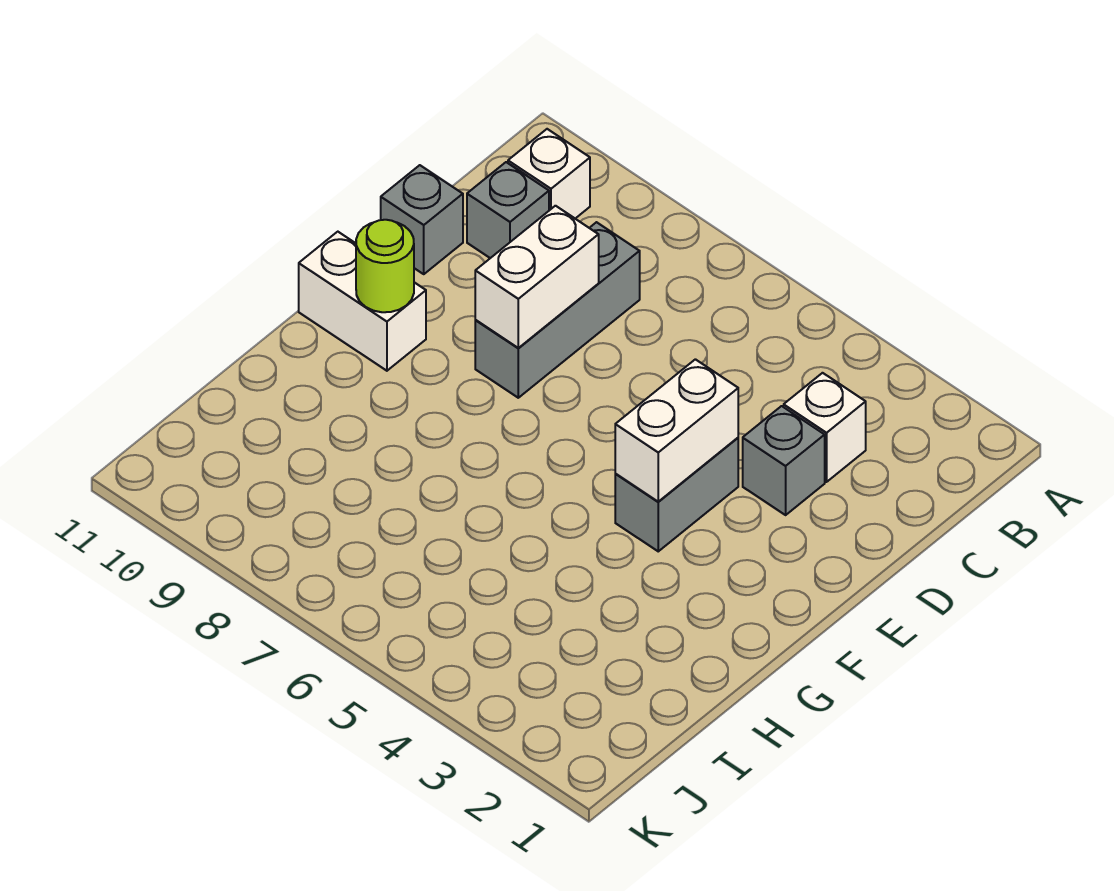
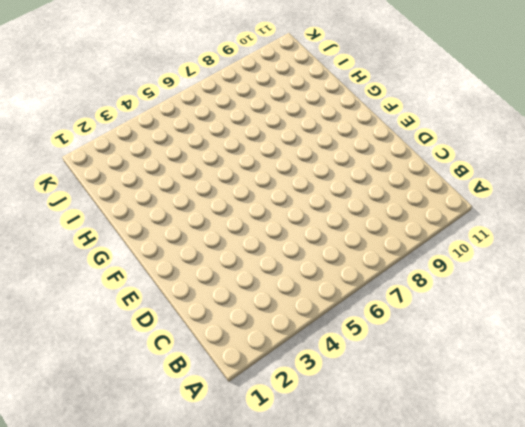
none -> white brick B10 level 1
none -> white brick C3 level 1

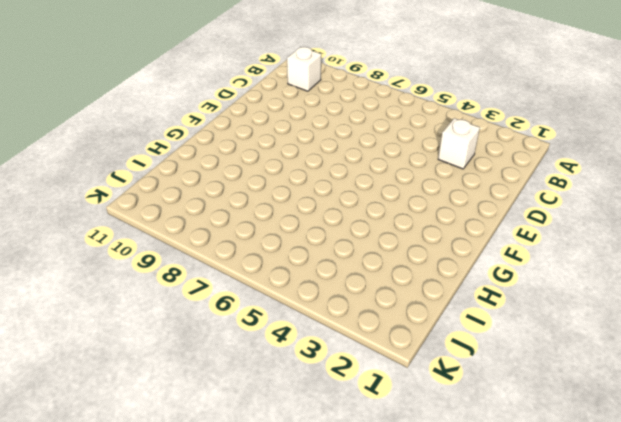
none -> grey brick C8:E8 level 1
none -> grey brick C10 level 1

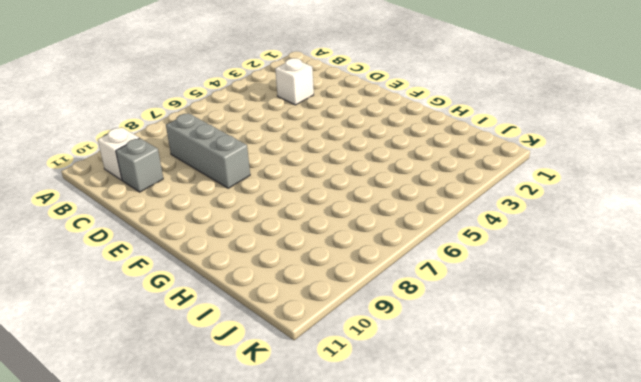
none -> grey brick D3 level 1
none -> grey brick D11 level 1

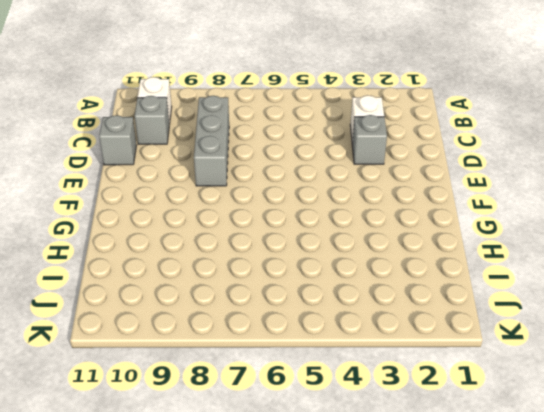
none -> grey brick E4:F4 level 1
none -> white brick F10:F11 level 1

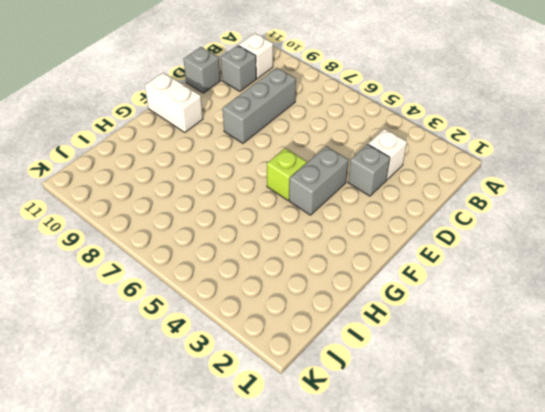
lime brick F5 level 1 -> none
none -> white brick D8:E8 level 2
none -> white brick E4:F4 level 2

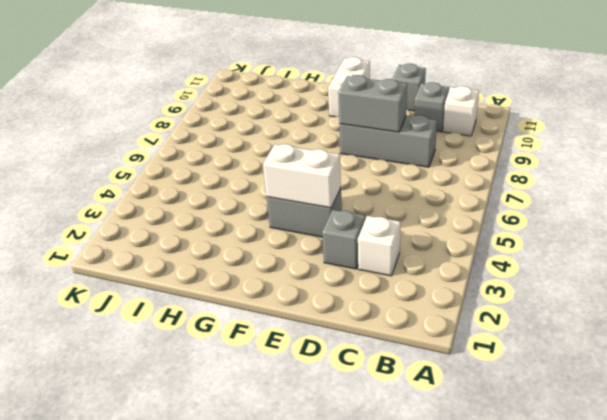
grey brick D8:E8 level 2 -> white brick D8:E8 level 2
none -> lime round brick F10 level 2

